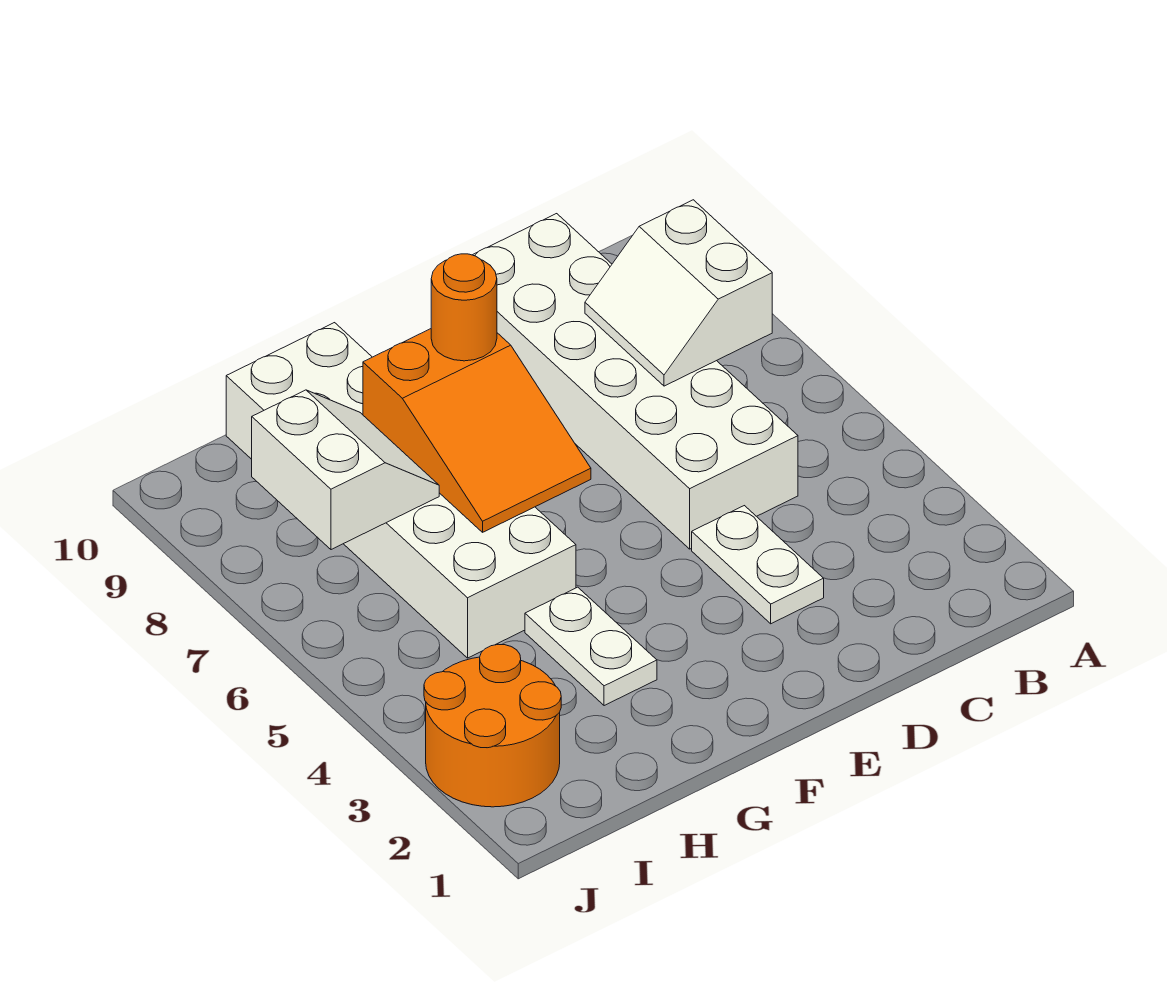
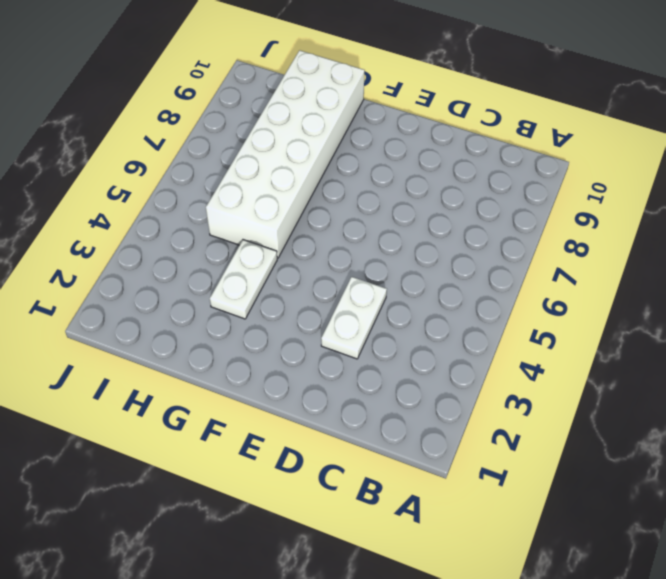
none -> white brick C5:D10 level 1
none -> orange round brick I2:J3 level 1

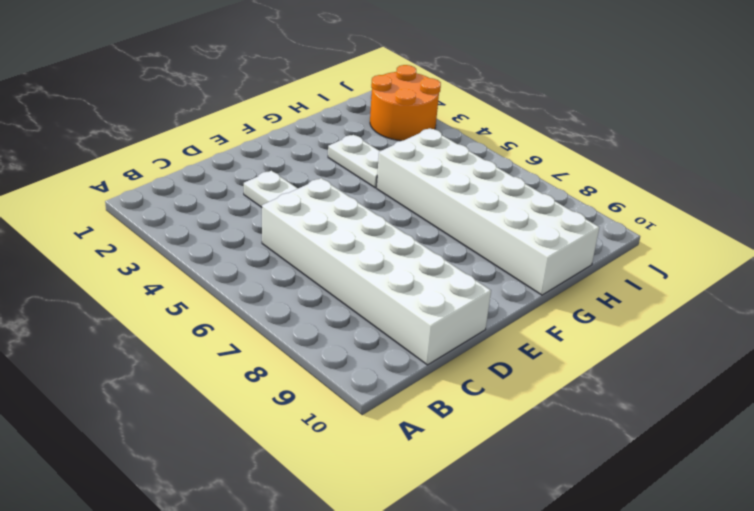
none -> white slope B7:C8 level 2 top B
none -> orange slope F6:G8 level 2 top 8

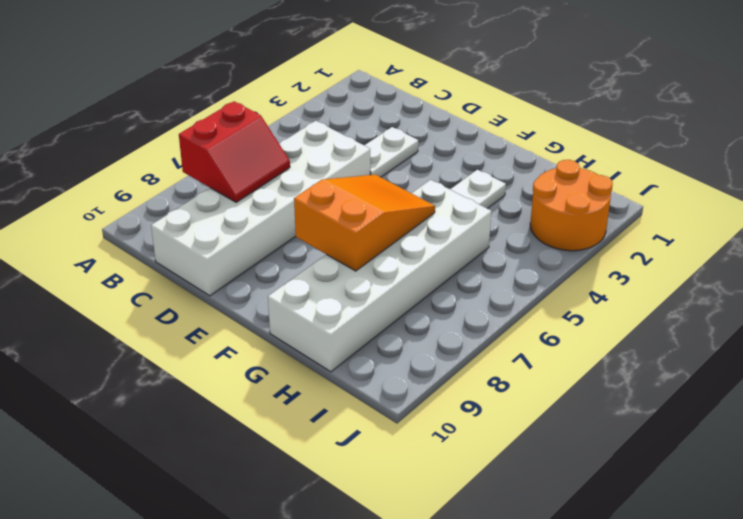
red slope B7:C8 level 2 top B -> white slope B7:C8 level 2 top B
none -> white slope H7:I8 level 2 top I
none -> orange round brick F8 level 3

